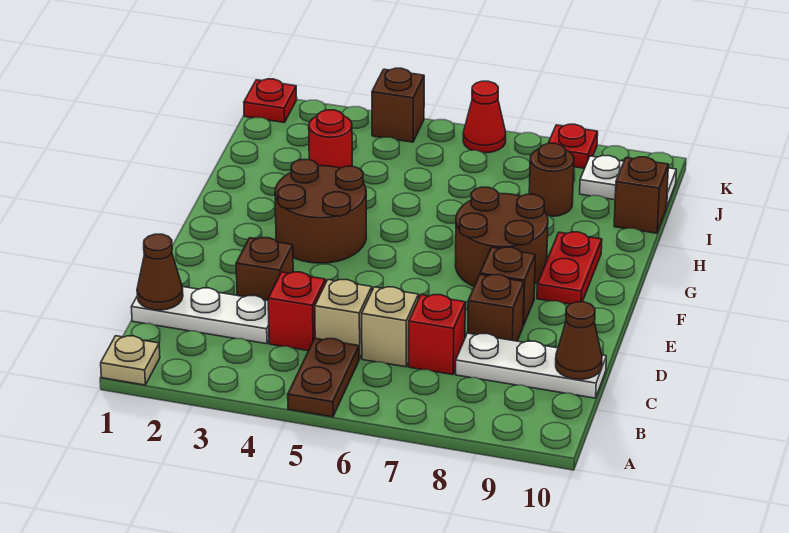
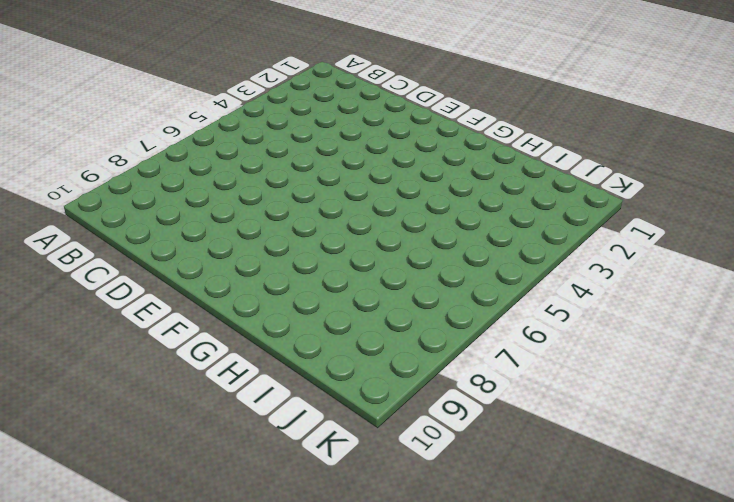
none -> tan plate A1 level 1
none -> brown plate A5:B5 level 1
none -> white plate C1:C3 level 1

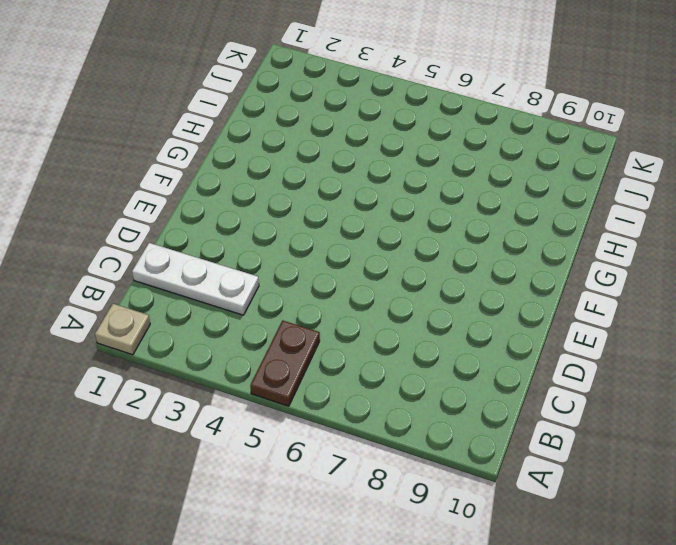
none -> red brick C4 level 1
none -> tan brick C5 level 1
none -> tan brick C6 level 1

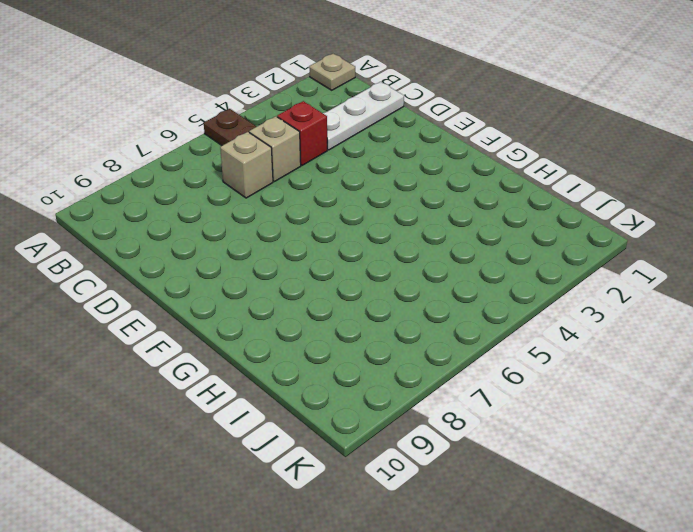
none -> red brick C7 level 1
none -> white plate C8:C10 level 1
none -> brown brick D3 level 1

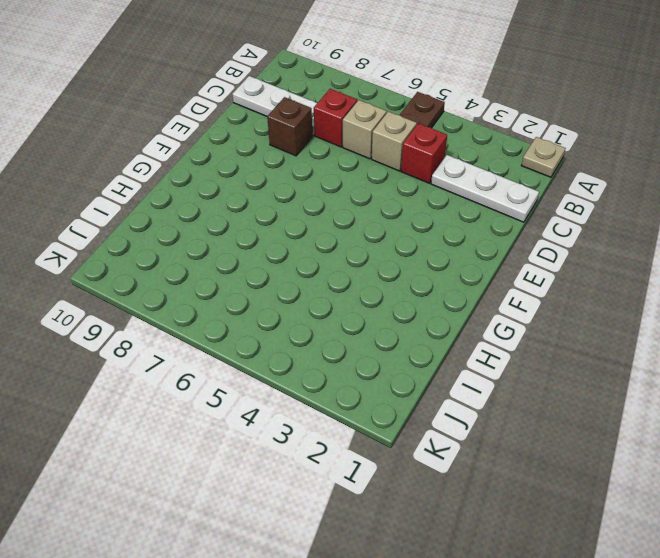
none -> brown brick D3 level 1
none -> brown brick E8 level 1
none -> brown round brick F3:G4 level 1

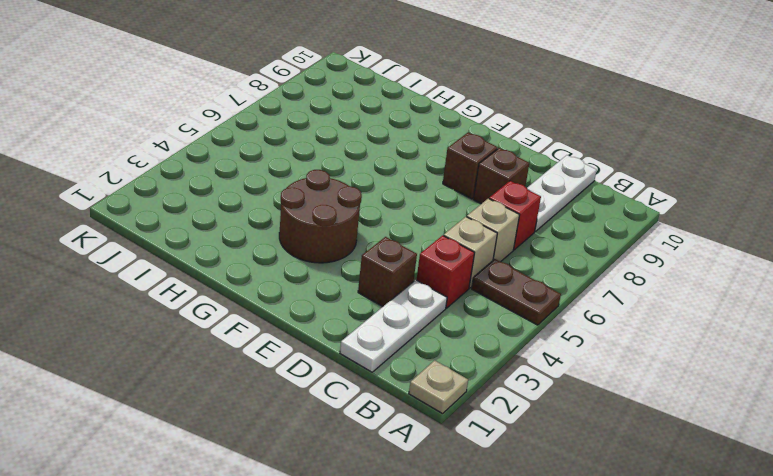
none -> brown round brick F7:G8 level 1
none -> red plate F9:G9 level 1
none -> red round brick I3 level 1

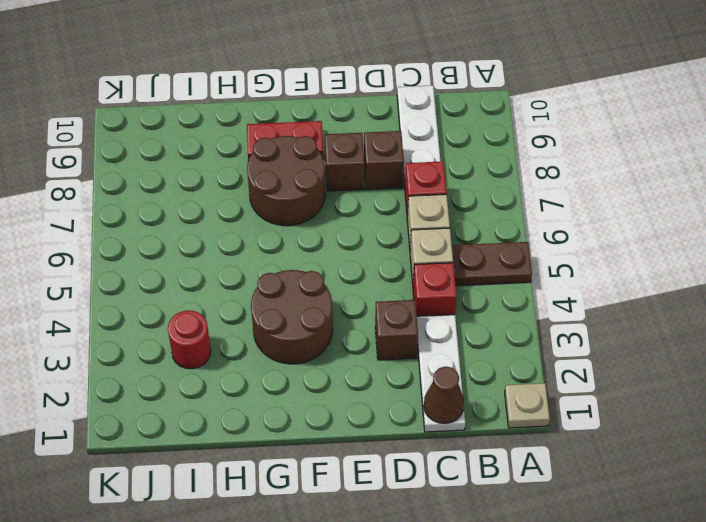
none -> brown round brick I8 level 1
none -> brown brick I10 level 1
none -> white plate J9:J10 level 1

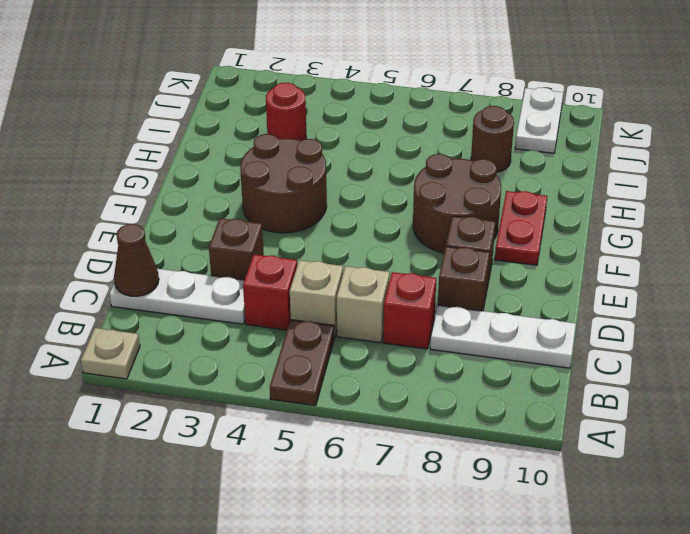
white plate J9:K9 level 1 -> white plate J9:J10 level 1
none -> brown brick I10 level 1
none -> red plate K1 level 1
none -> brown brick K4 level 1

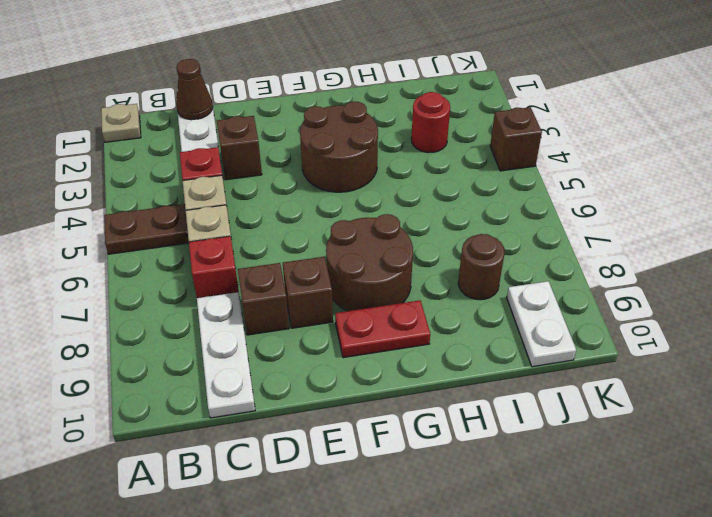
none -> brown brick I10 level 1
none -> red plate K1 level 1
none -> red cone K6 level 1

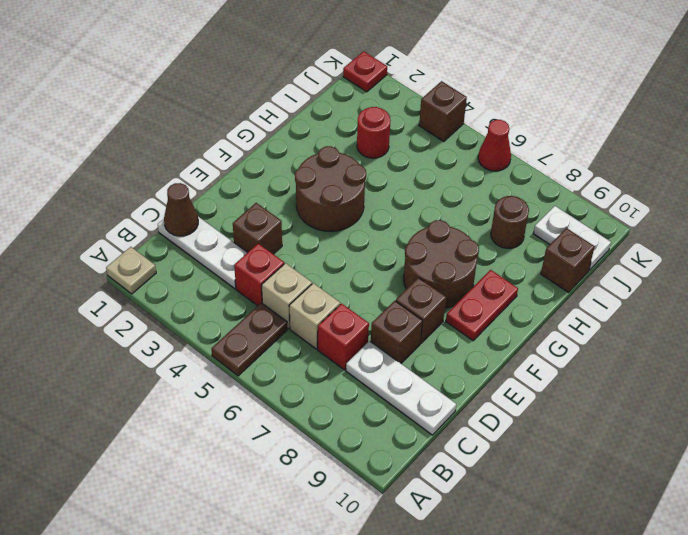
none -> red plate K8 level 1
none -> brown cone C10 level 2

